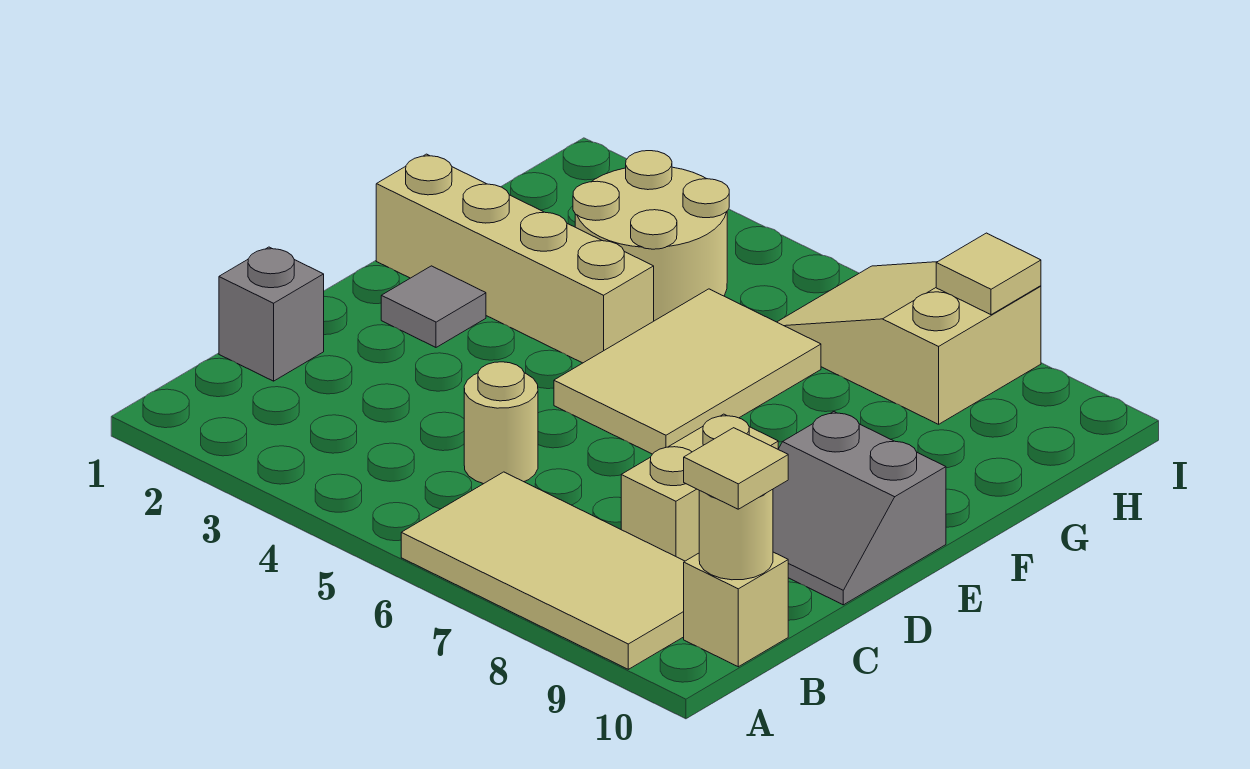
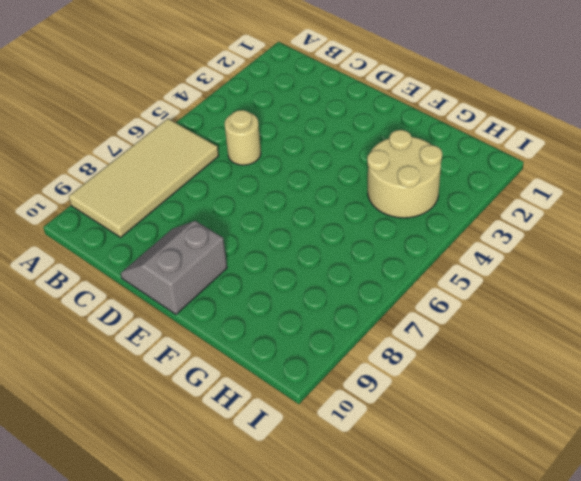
none -> tan brick B10 level 1
none -> grey brick C1 level 1
none -> tan brick C8:D8 level 1

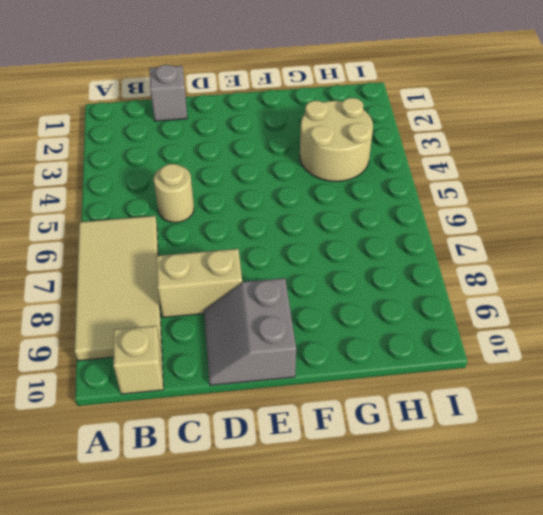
none -> grey tile E2 level 1
none -> tan tile E5:G6 level 1
none -> tan brick F1:F4 level 1

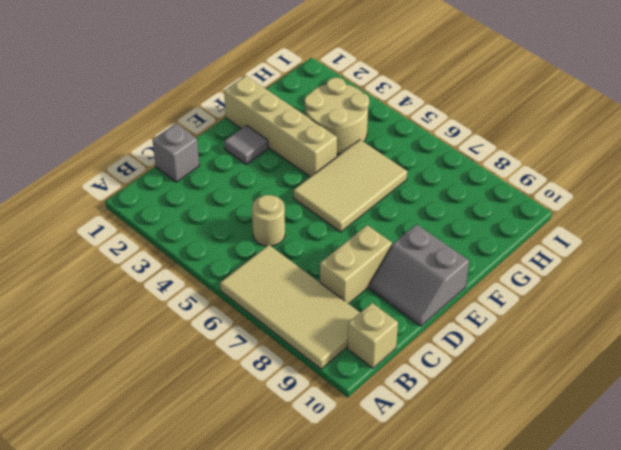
none -> tan slope H6:I8 level 1 top 8
none -> tan round brick B10 level 2
none -> tan tile I8 level 2

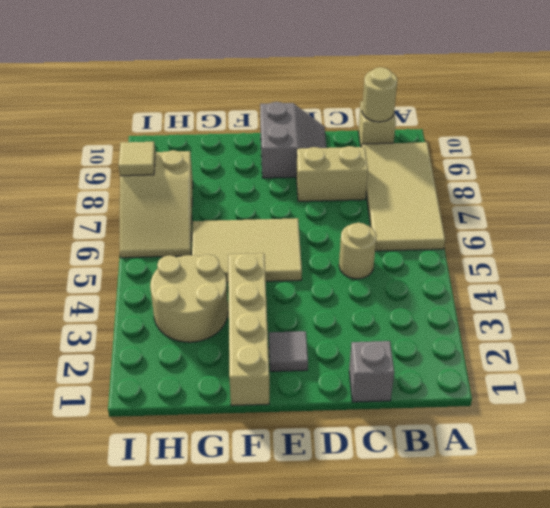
none -> tan tile B10 level 3

